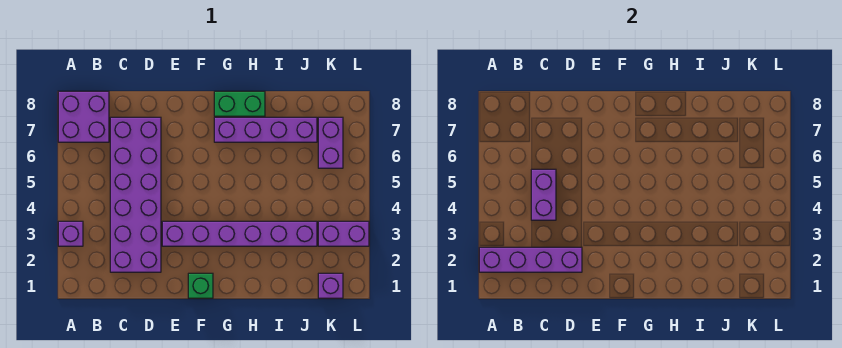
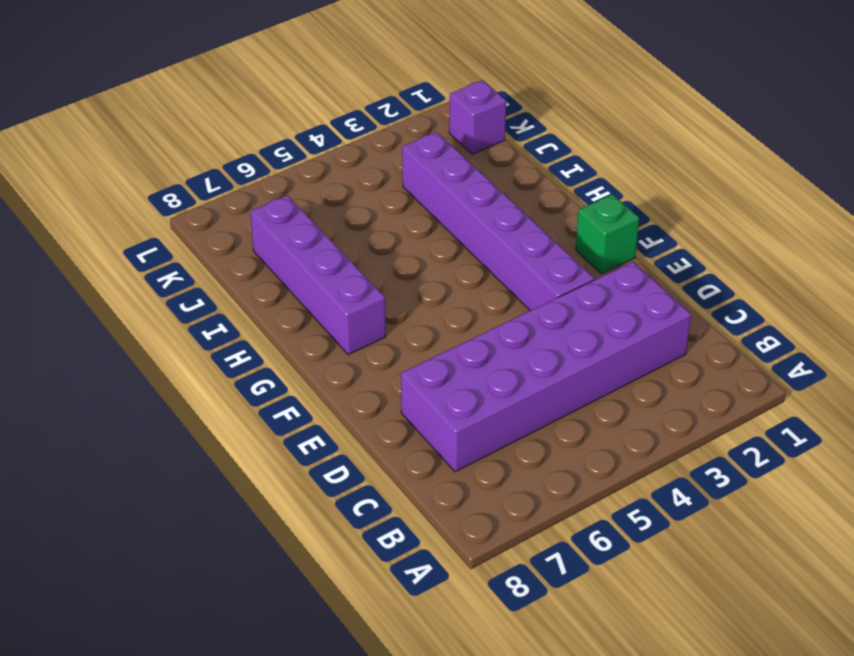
none -> purple brick A3 level 1
none -> purple brick A7:B8 level 1
none -> green brick G8:H8 level 1

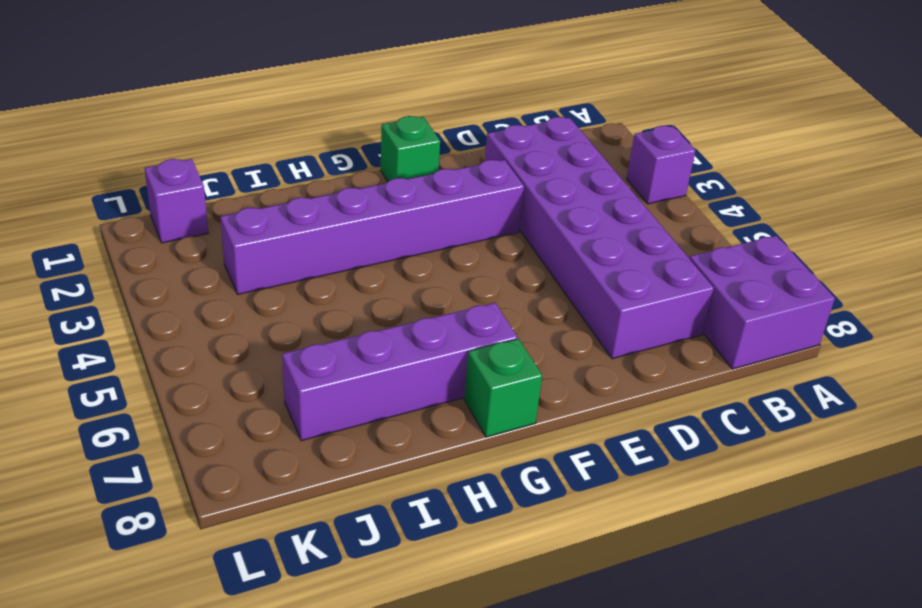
green brick G8 level 1 -> green brick G8:H8 level 1
none -> purple brick K3:L3 level 1
none -> purple brick K6:K7 level 1
none -> purple brick A2:D2 level 2

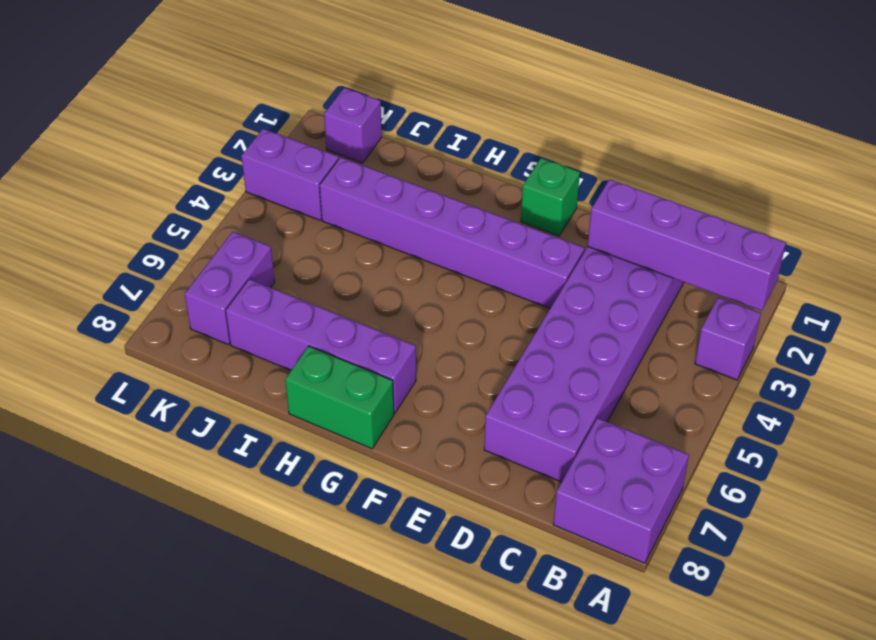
none -> purple brick C4:C5 level 2

